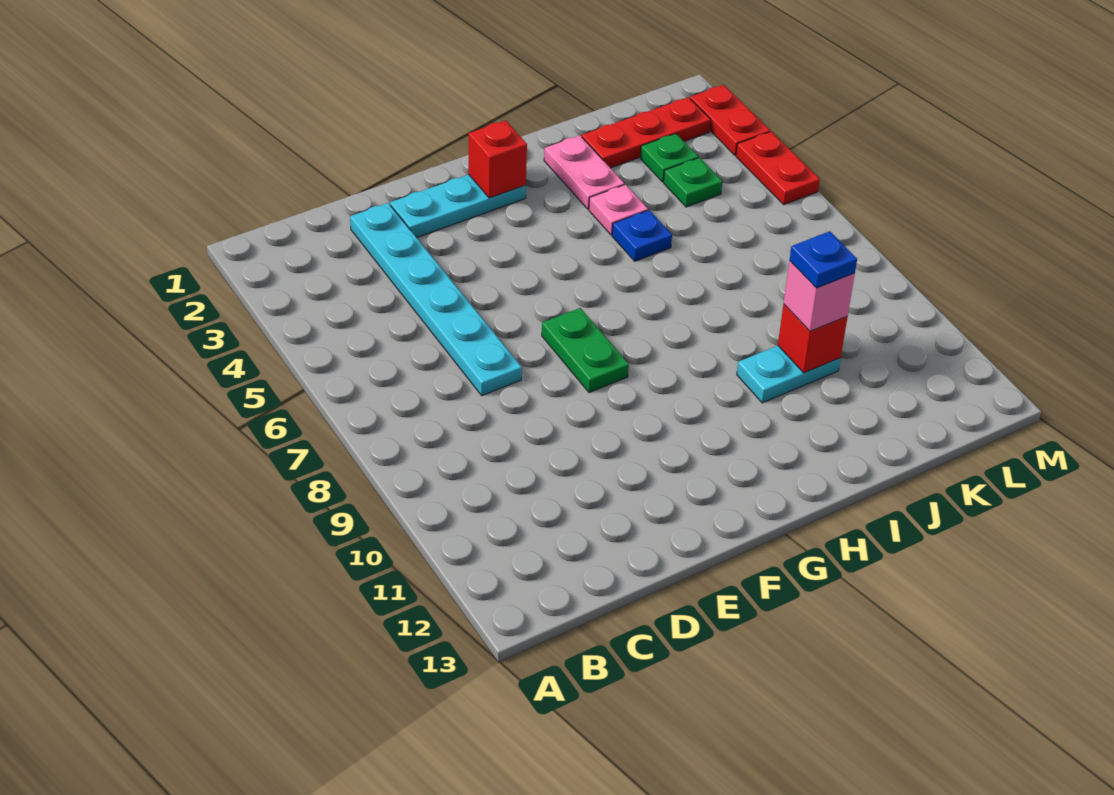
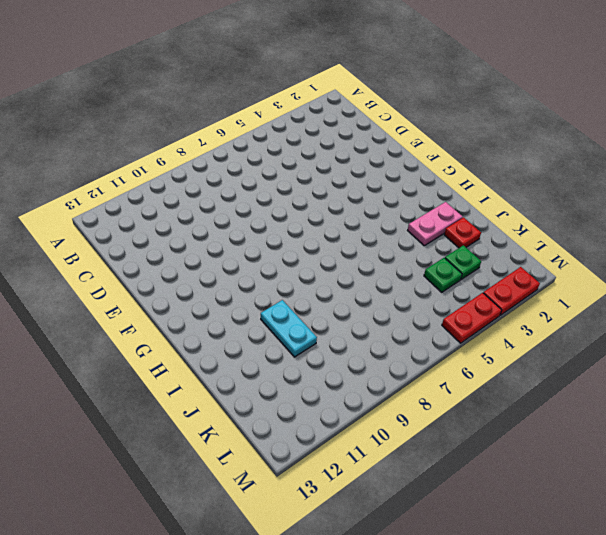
red plate J2 level 1 -> red plate J2:L2 level 1
none -> cyan plate D2:D7 level 1
none -> cyan plate E2:G2 level 1
none -> green plate F7:F8 level 1

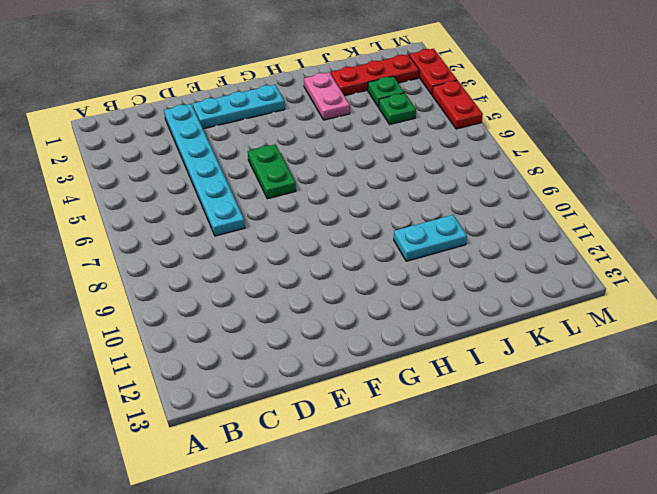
green plate F5:F6 level 1 -> green plate F7:F8 level 1
none -> pink plate I4 level 1
none -> blue plate I5 level 1
none -> red brick G2 level 2

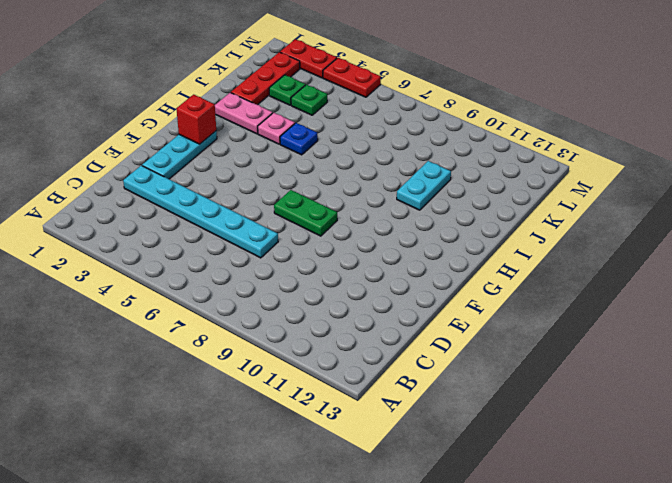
none -> red brick J10 level 2
none -> pink brick J10 level 3
none -> blue plate J10 level 4

